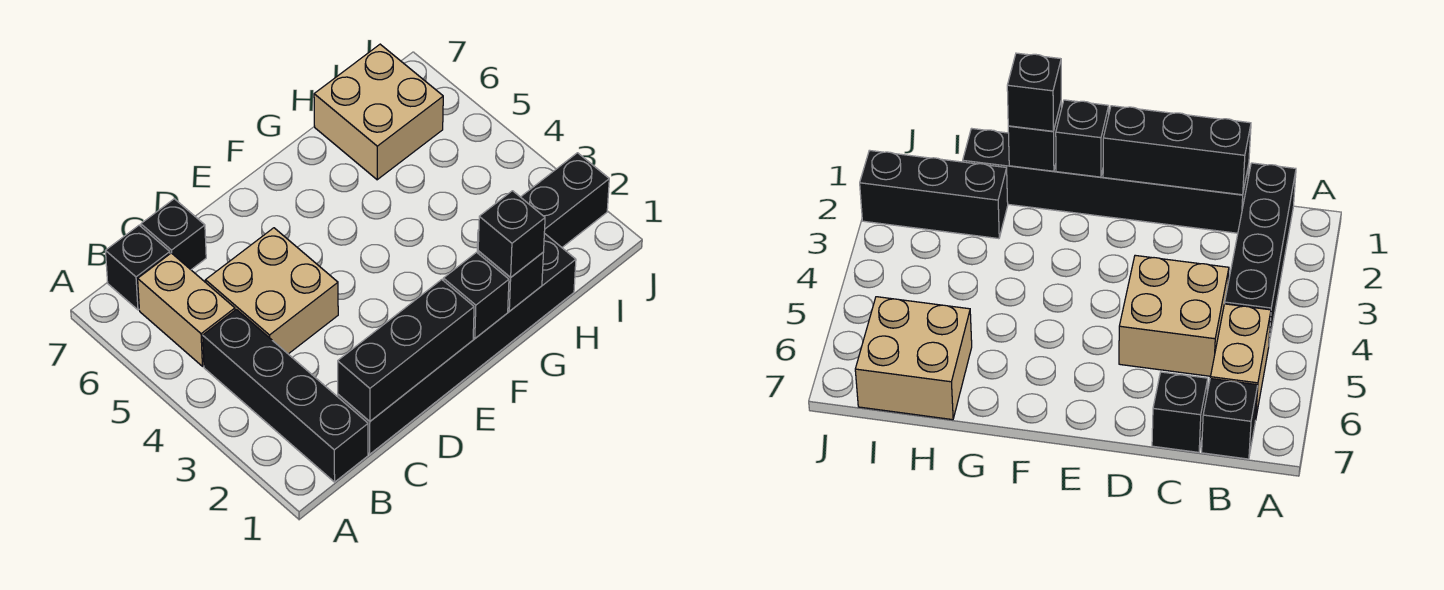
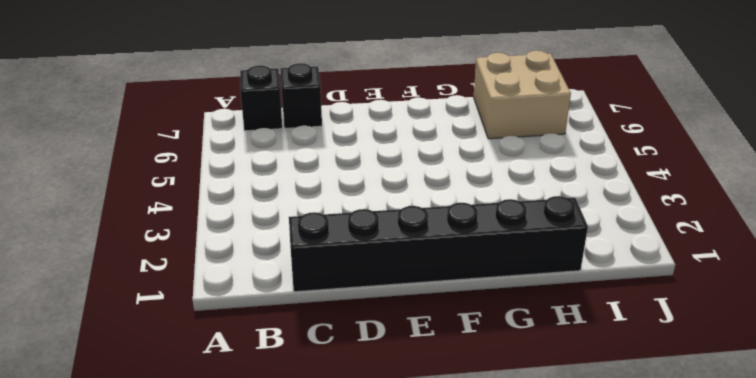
none -> black brick B1:B4 level 1
none -> tan brick B5:B6 level 1
none -> tan brick C4:D5 level 1

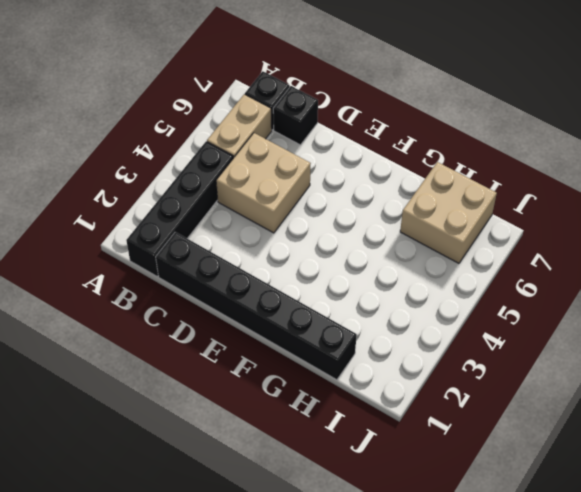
none -> black brick H2:J2 level 1
none -> black brick C1:E1 level 2
none -> black brick F1 level 2

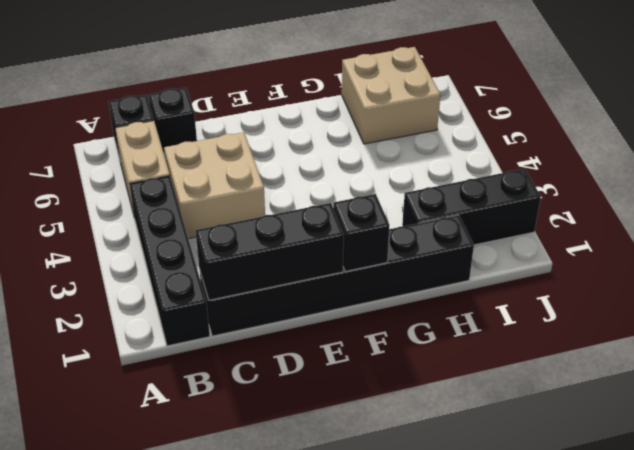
none -> black brick G1 level 2
none -> black brick G1 level 3

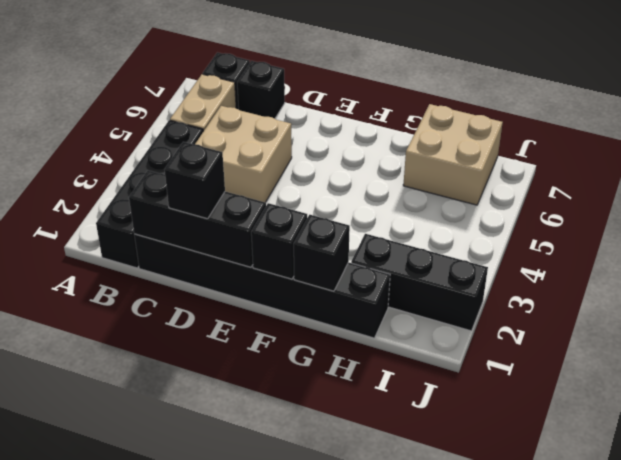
black brick D1 level 3 -> black brick G1 level 3

